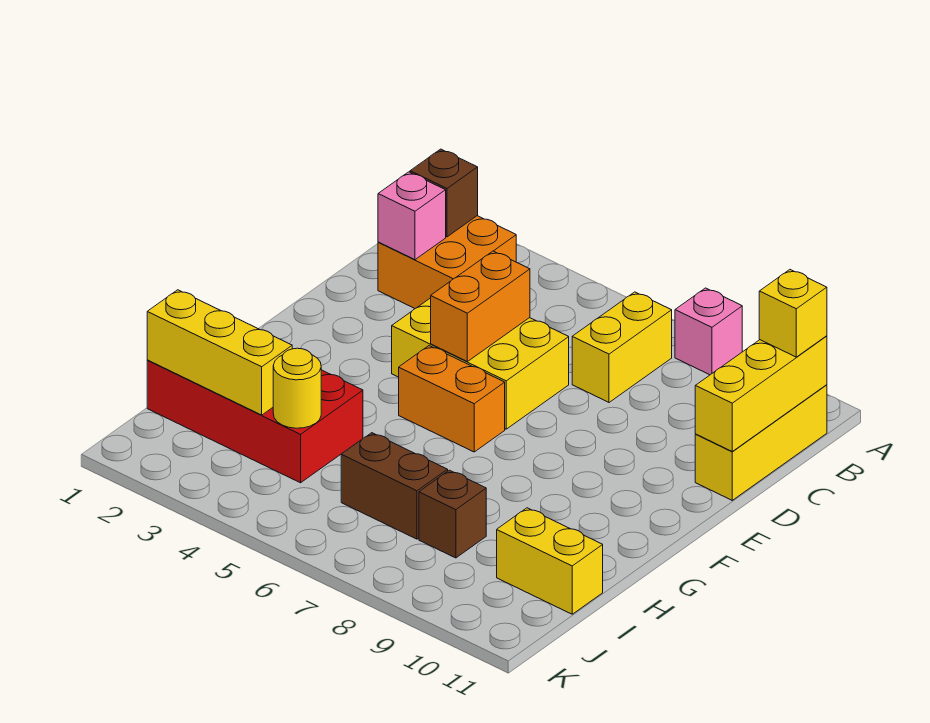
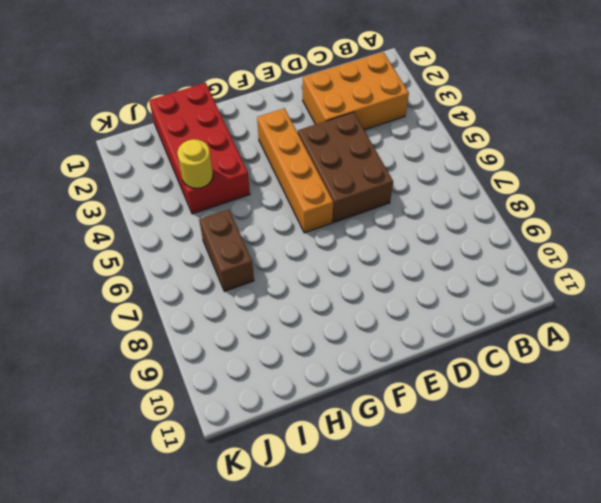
orange brick B2:D3 level 1 -> orange brick B2:C3 level 1
brown brick D4:E6 level 1 -> yellow brick D4:E6 level 1
orange brick F3:F6 level 1 -> orange brick F5:F6 level 1
none -> pink brick A8 level 1
none -> yellow brick B7:C7 level 1
none -> yellow brick B11:D11 level 1

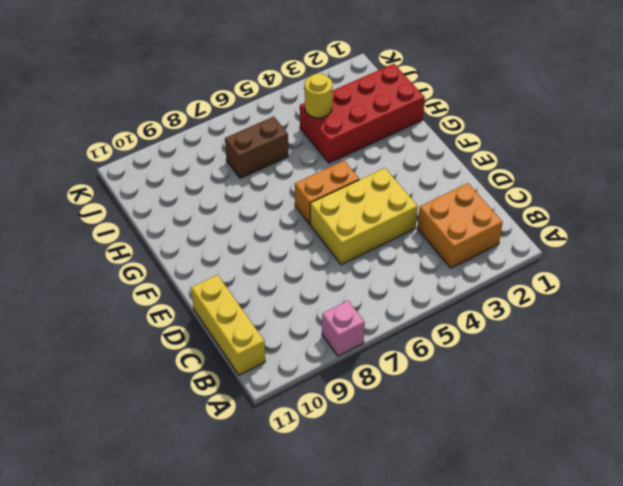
none -> yellow brick B7:C7 level 1
none -> brown brick I8 level 1
none -> yellow brick I10:I11 level 1

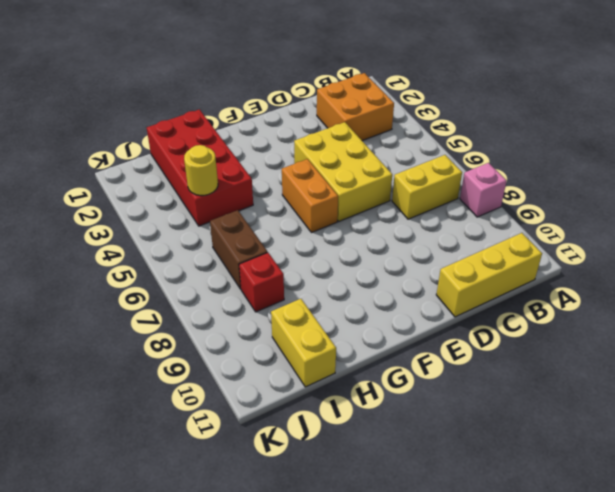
red brick I8 level 1 -> brown brick I8 level 1
none -> brown brick B2 level 2
none -> yellow brick B11:D11 level 2
none -> pink brick C2 level 2

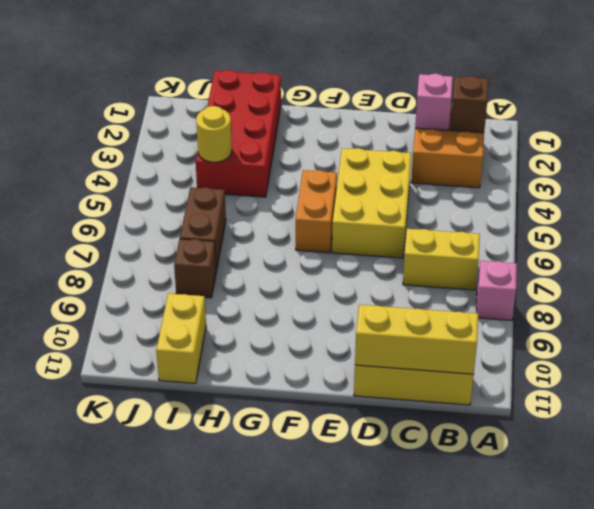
none -> orange brick D5:E5 level 2
none -> yellow brick I1:I3 level 2
none -> yellow brick B11 level 3

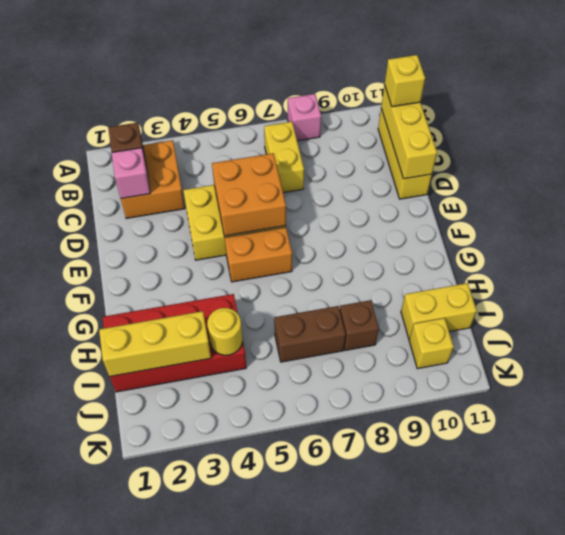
orange brick D5:E6 level 2 -> orange brick D5:E5 level 2
yellow brick J10 level 1 -> none

